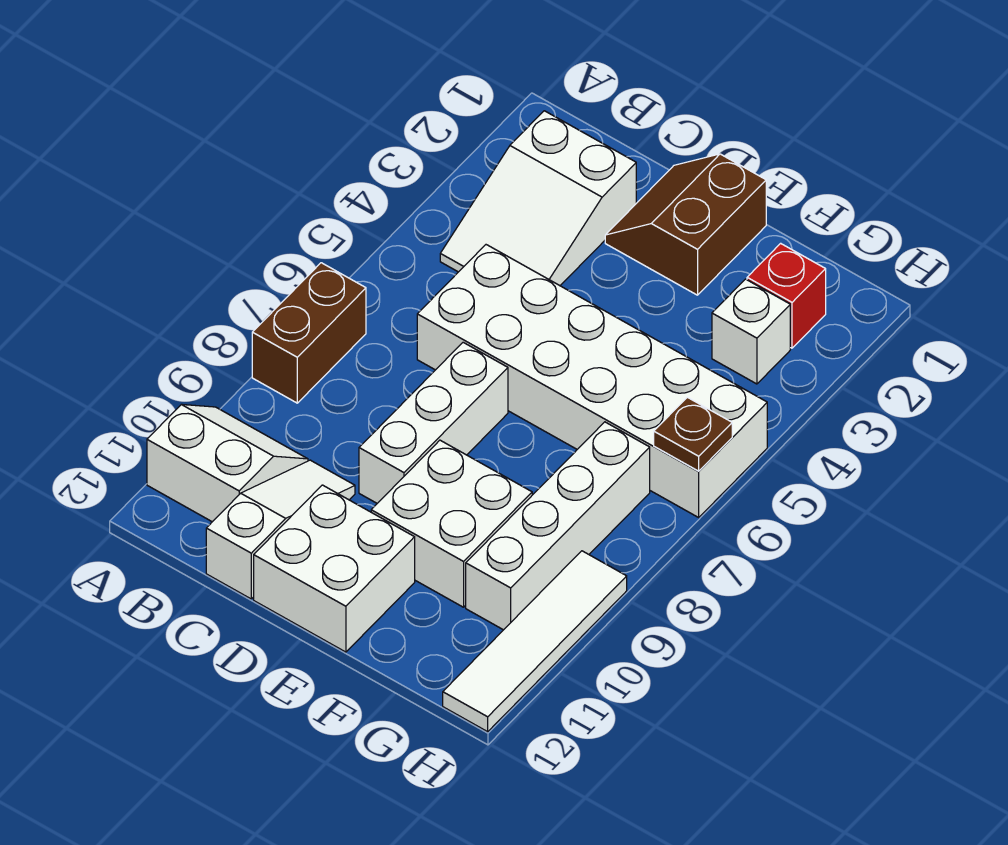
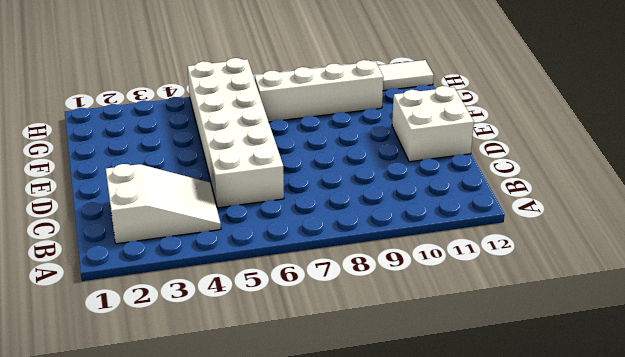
none -> brown brick A7:A8 level 1
none -> white slope A10:B11 level 1 top 11
none -> white slope C10:C12 level 1 top 12

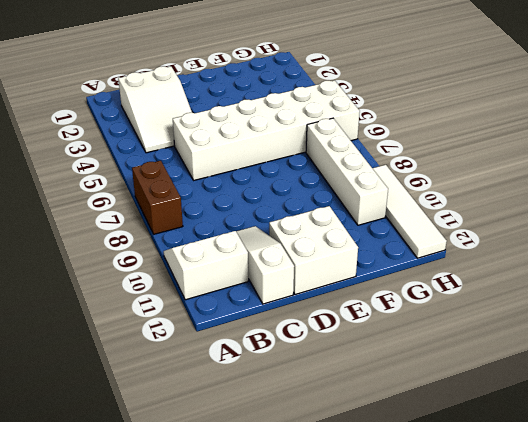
none -> brown slope D1:E2 level 1 top E
none -> white brick D7:D9 level 1
none -> white brick E9:F10 level 1

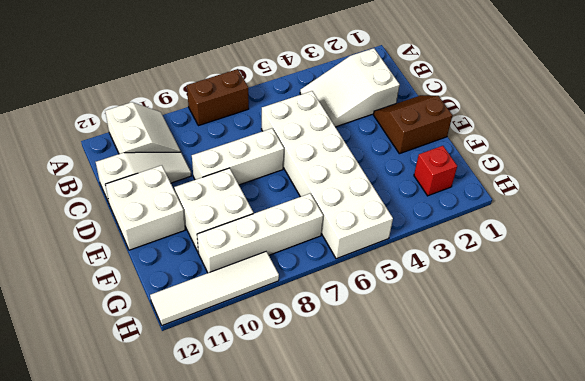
none -> white brick G3 level 1
none -> brown plate H6 level 2

